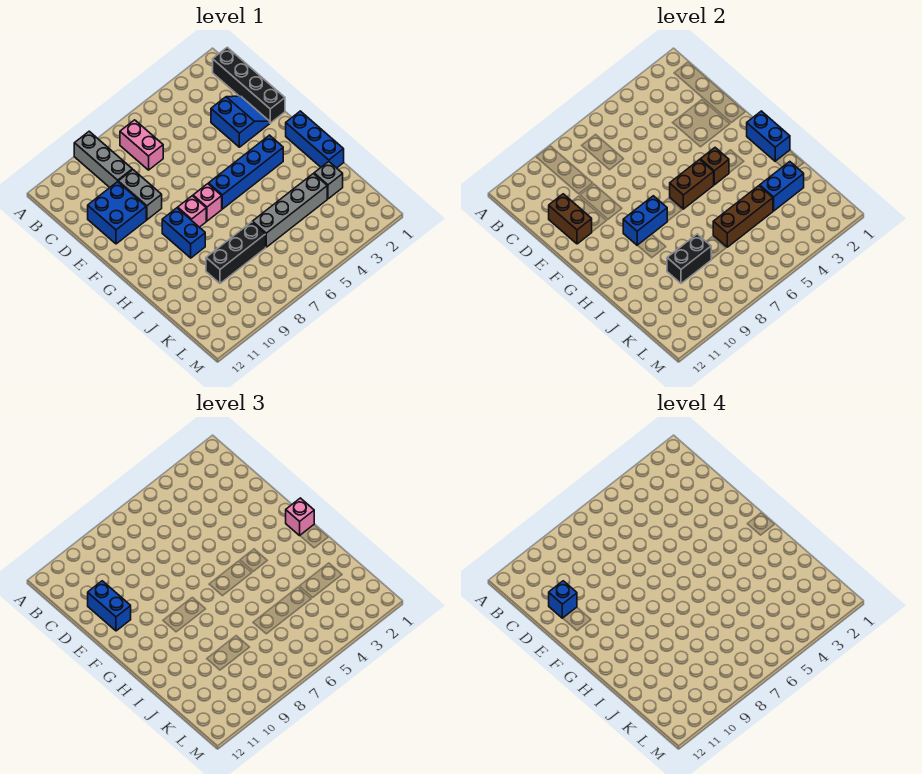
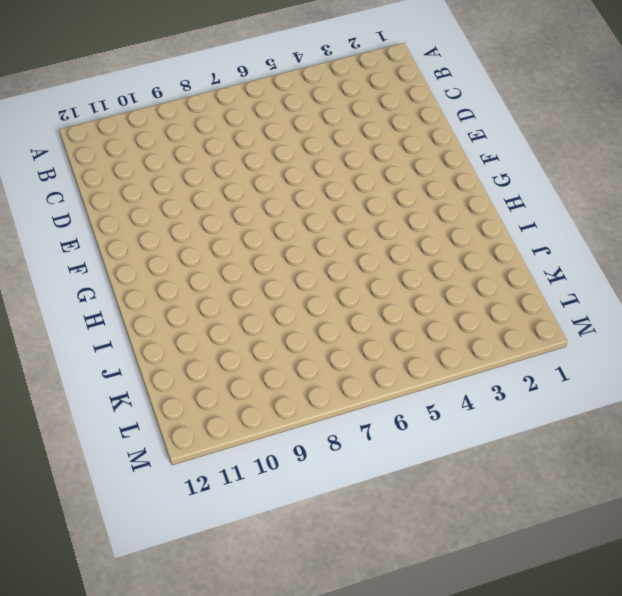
none -> grey brick A9:C9 level 1
none -> black brick B1:E1 level 1
none -> pink brick B7:C7 level 1

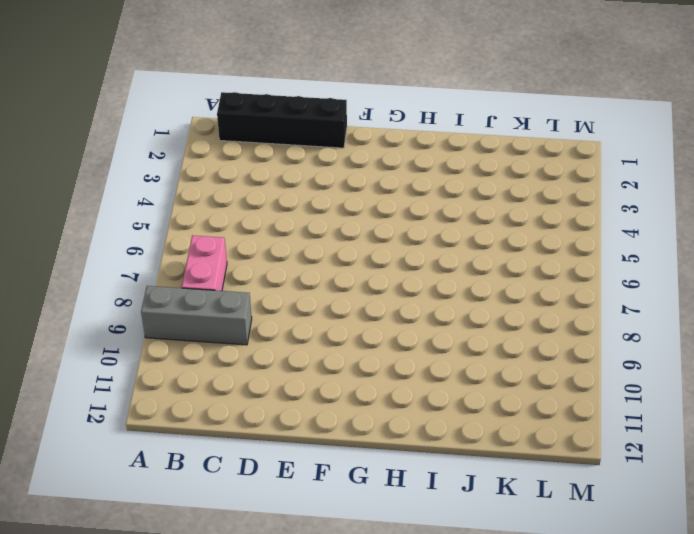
pink brick B7:B8 level 1 -> pink brick B7:C7 level 1
none -> blue slope D2:E3 level 1 top 3
none -> grey brick D9:E9 level 1
none -> blue brick D10:E11 level 1

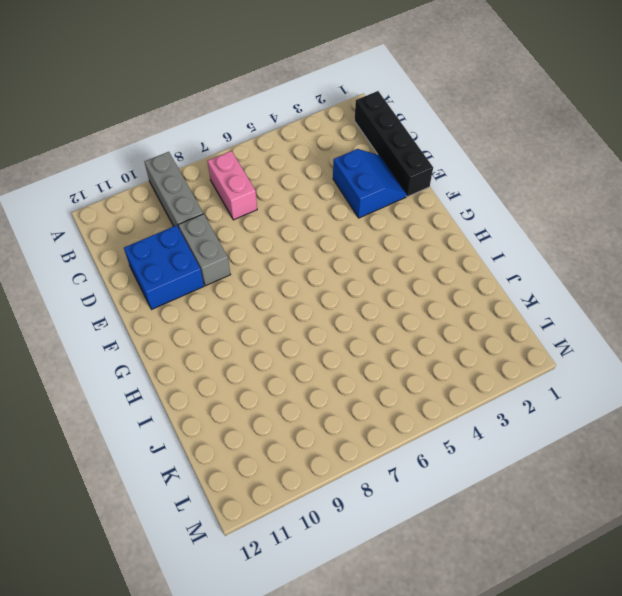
none -> blue brick G1:I1 level 1
none -> blue brick G3:G6 level 1
none -> pink brick G7 level 1

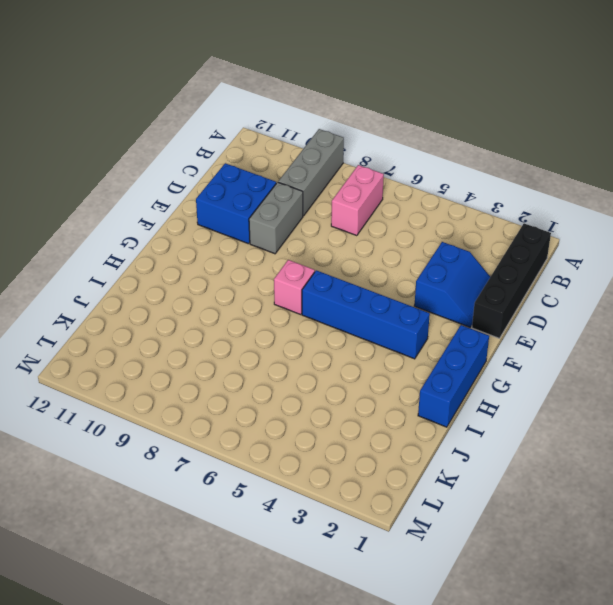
none -> pink brick G8 level 1
none -> blue brick G9:H9 level 1
none -> grey brick J2 level 1

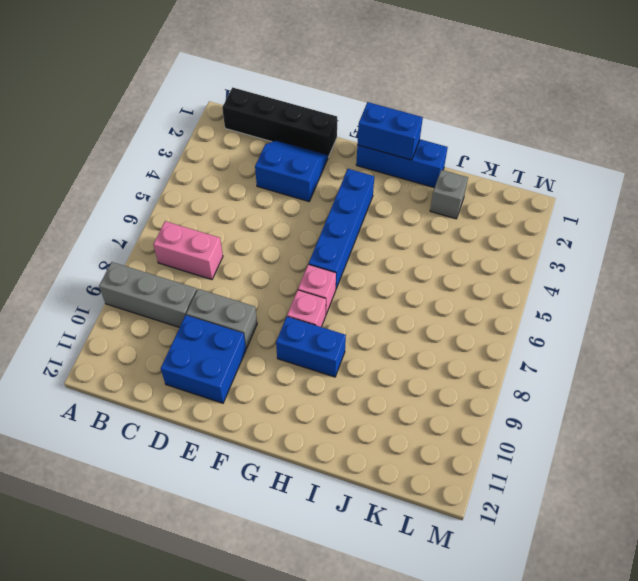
none -> grey brick J3:J6 level 1
none -> black brick J7:J9 level 1
none -> brown brick D11:E11 level 2

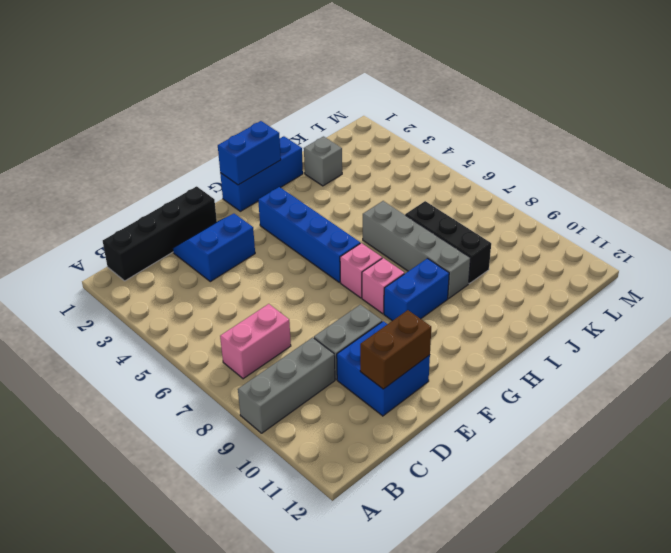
grey brick I6:I9 level 1 -> grey brick J3:J6 level 1
none -> brown brick G4 level 2
none -> brown brick G5:G6 level 2
none -> blue brick G8:G9 level 2

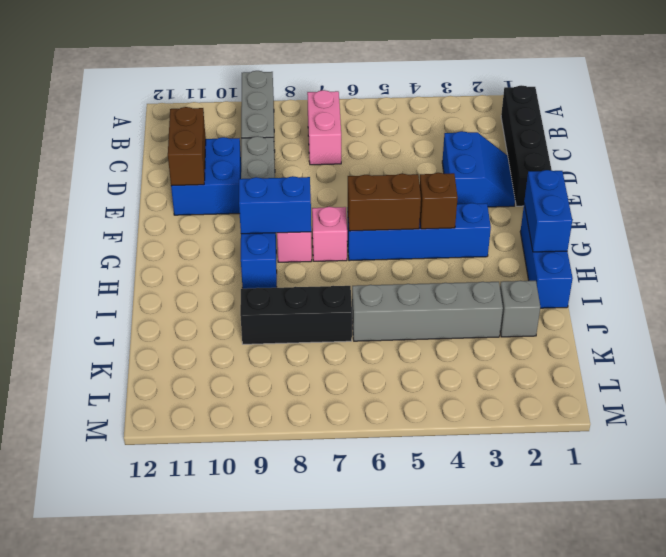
none -> blue brick J2:J3 level 2
none -> brown brick J4:J6 level 2
none -> black brick J8:J9 level 2

